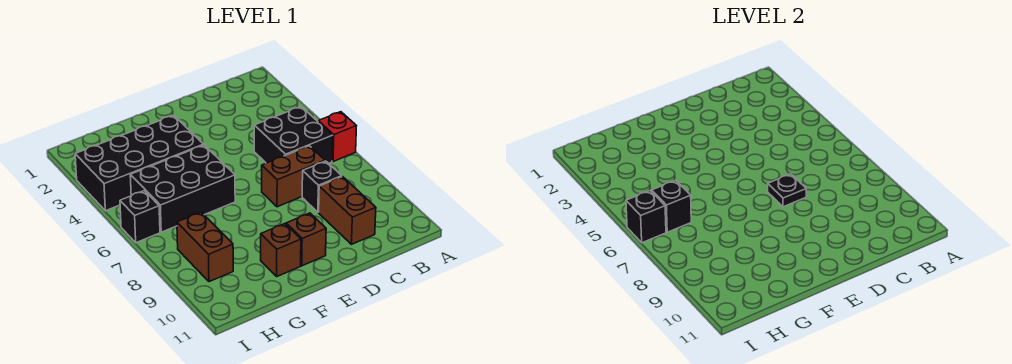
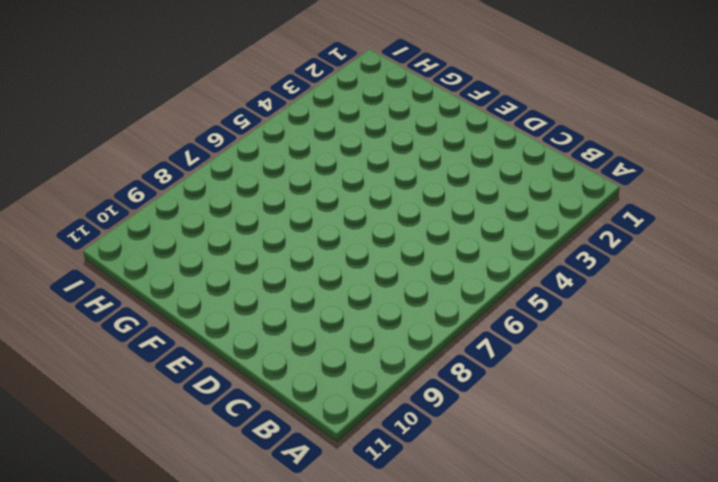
none -> red brick A6 level 1
none -> black brick B5:C6 level 1
none -> brown brick C7:D7 level 1

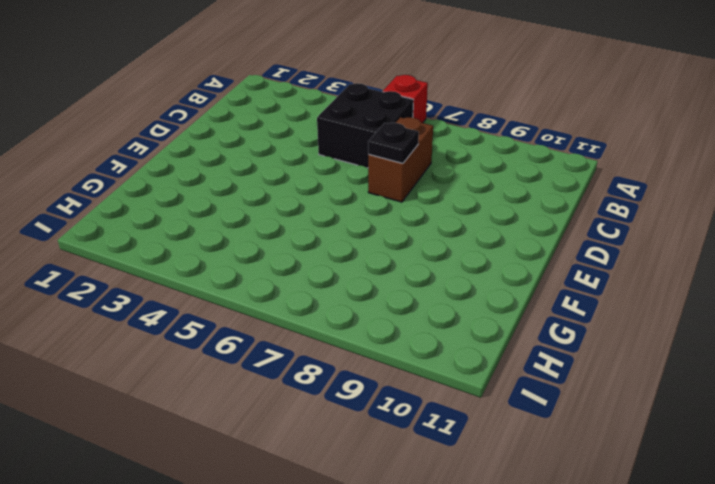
none -> black brick C8 level 1
none -> brown brick C9:C10 level 1
none -> brown brick E10 level 1

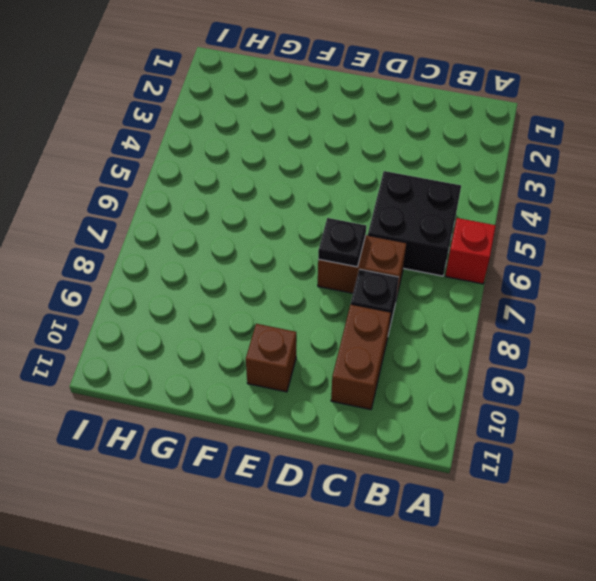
none -> black brick F3:I4 level 1
none -> black brick F5:H6 level 1
none -> brown brick F10 level 1

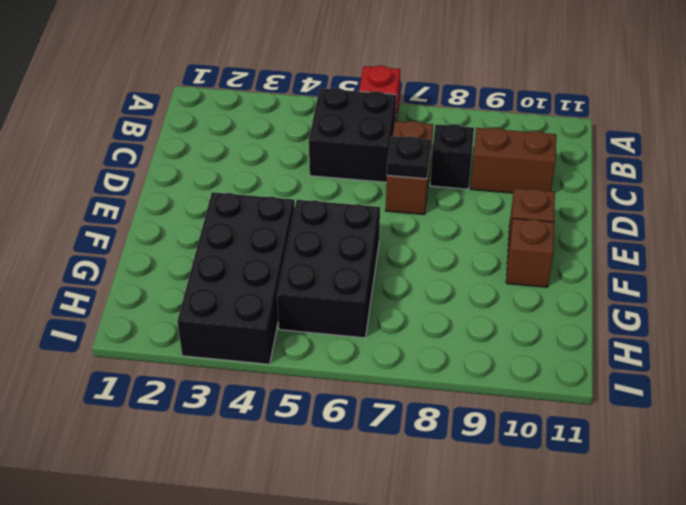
none -> brown brick H8:H9 level 1
none -> black brick I6 level 1
none -> black brick H6 level 2

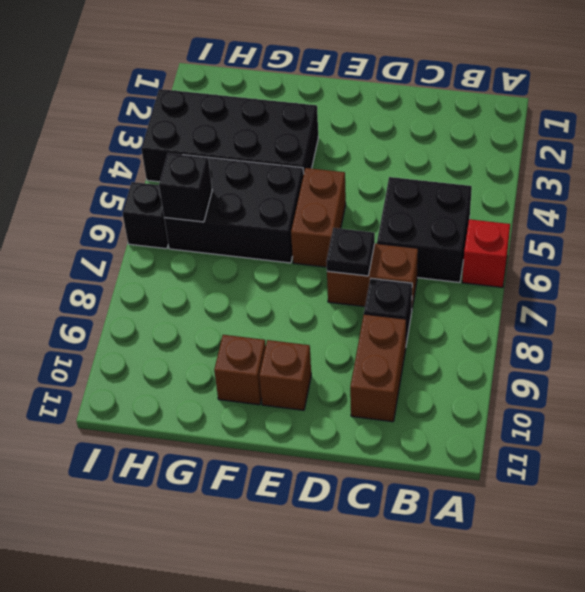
brown brick E5:E6 level 1 -> brown brick H8:H9 level 1
none -> black brick I6 level 2

